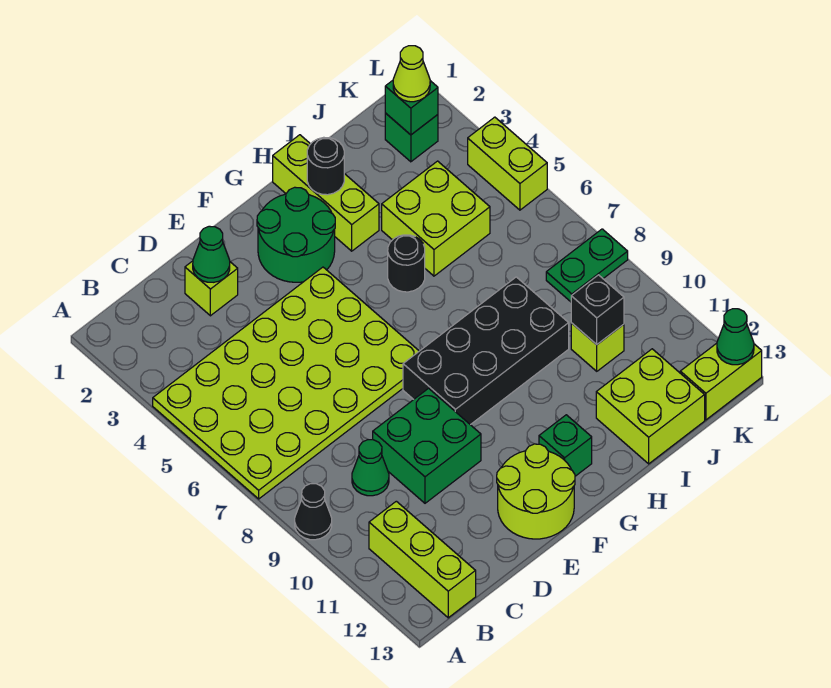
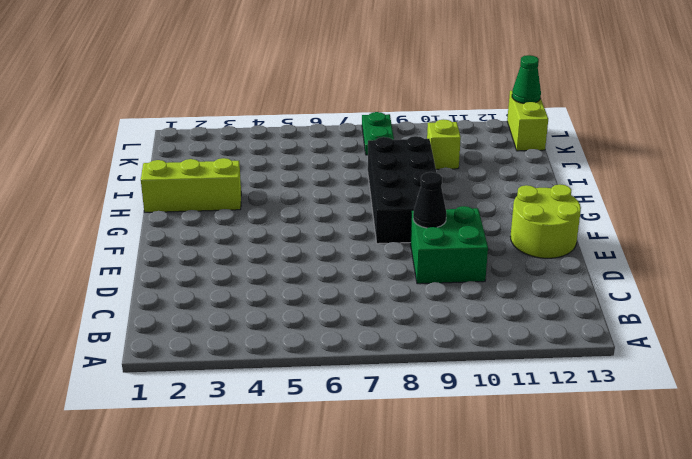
black cone E9 level 2 -> black cone A9 level 1
none -> lime plate A4:F7 level 1
none -> lime brick B11:B13 level 1
none -> green cone C9 level 1

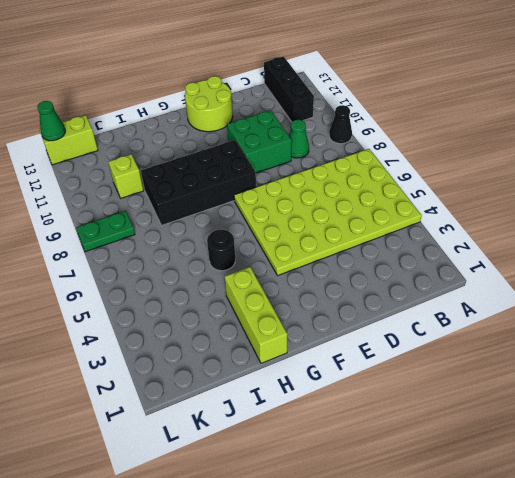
black brick B11:B13 level 1 -> lime brick B11:B13 level 1
none -> lime brick D2 level 1
none -> green round brick F2:G3 level 1
none -> green brick G12 level 1

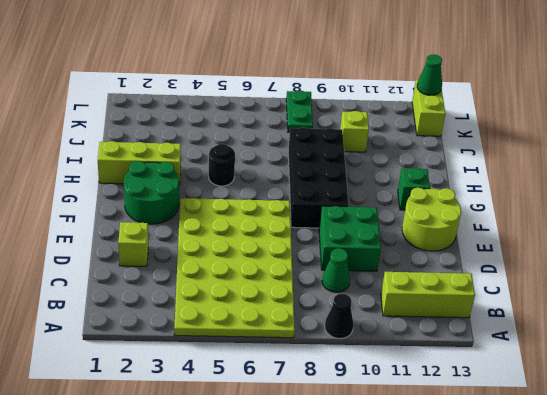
none -> lime brick I4:J5 level 1
none -> lime brick I12:J13 level 1
none -> green brick K2 level 1

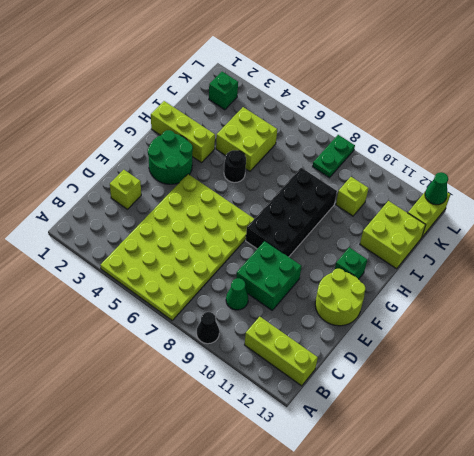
none -> lime brick L4:L5 level 1
none -> green cone D2 level 2
none -> black round brick H2 level 2

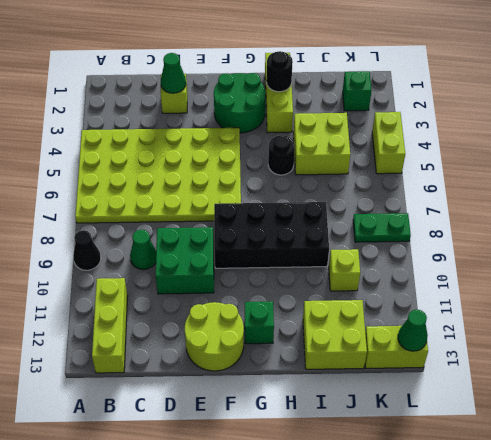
none -> black brick J10 level 2
none -> green brick K2 level 2
none -> lime cone K2 level 3

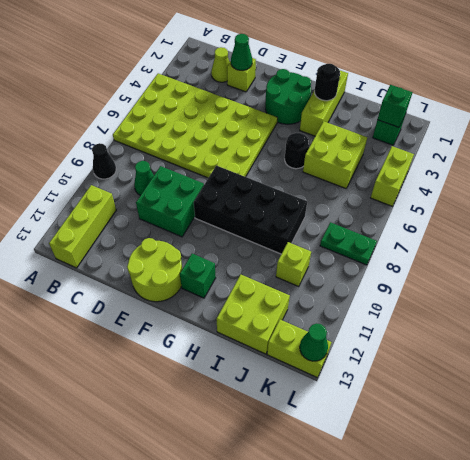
lime cone C2 level 1 -> lime cone K2 level 3
none -> black brick J10 level 2

